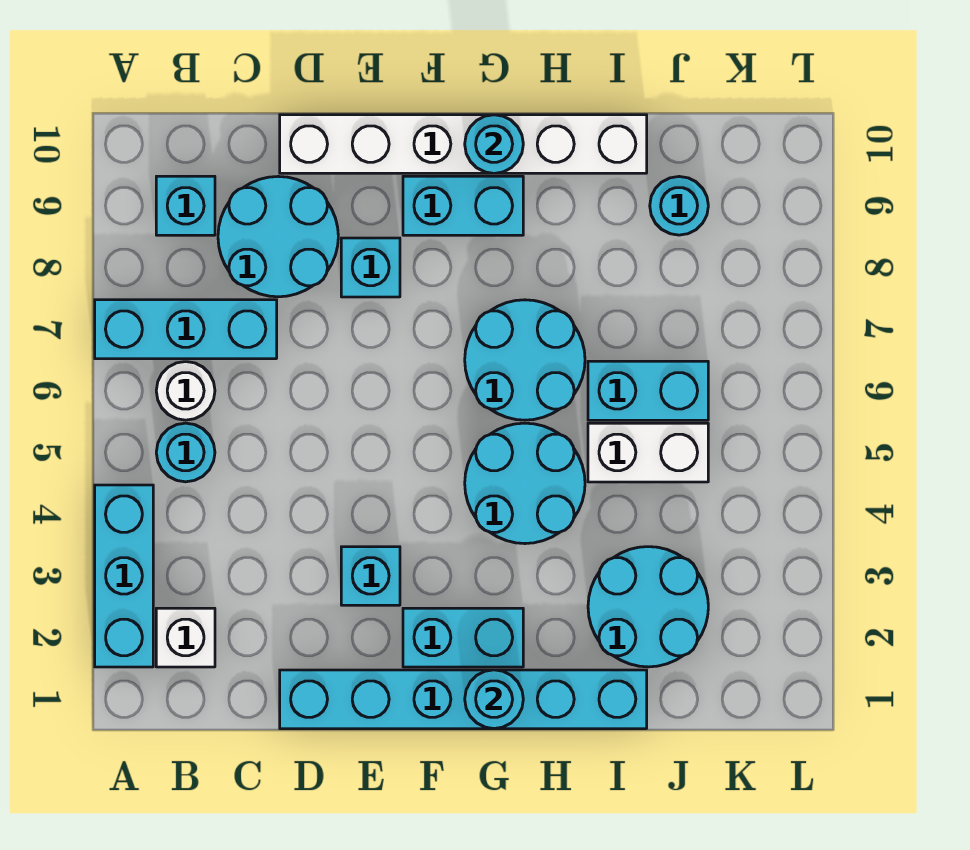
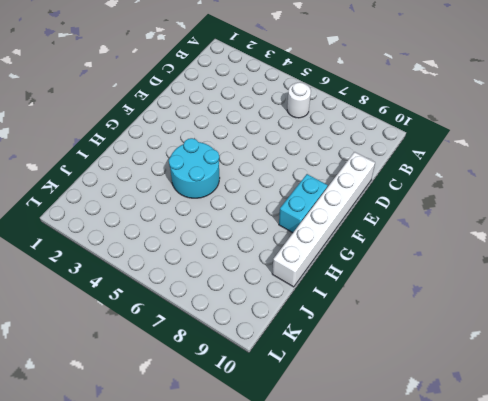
none -> cyan brick A2:A4 level 1
none -> cyan brick A7:C7 level 1
none -> white brick B2 level 1

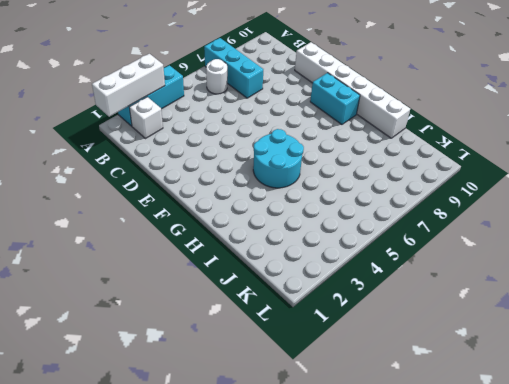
white brick A1:A3 level 2 -> none
none -> cyan round brick B5 level 1
none -> cyan brick B9 level 1
none -> cyan round brick C8:D9 level 1

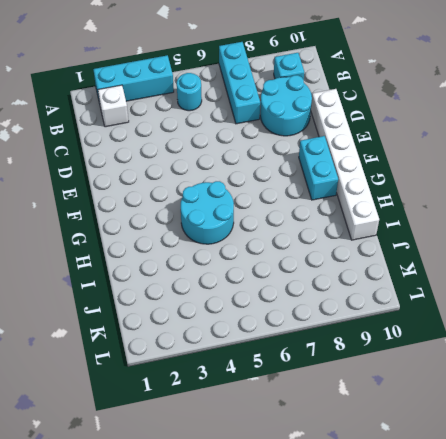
none -> white round brick B6 level 1
none -> cyan brick D1:I1 level 1
none -> cyan brick E3 level 1

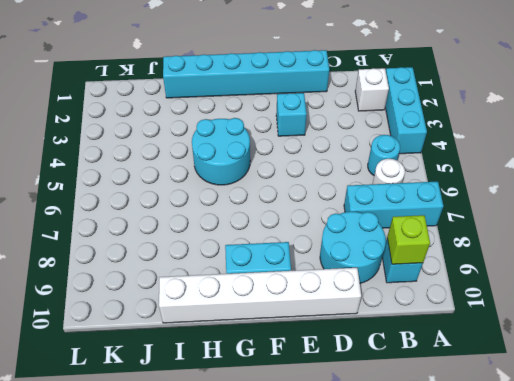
lime brick B9 level 2 -> none
none -> cyan brick E8 level 1
none -> cyan brick F2:G2 level 1
none -> cyan round brick G6:H7 level 1

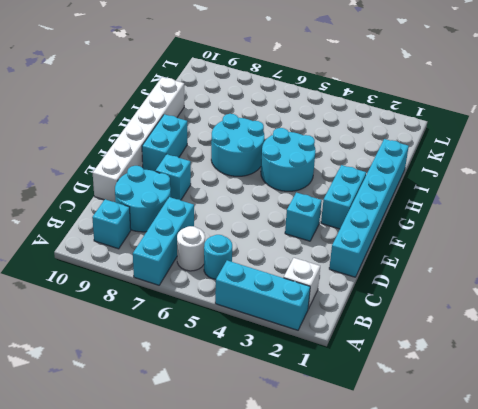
none -> cyan round brick I2:J3 level 1
none -> white brick I5:J5 level 1
none -> cyan brick I6:J6 level 1

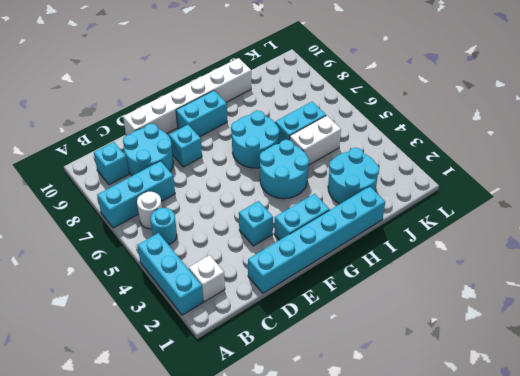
none -> cyan round brick J9 level 1
none -> cyan round brick G1 level 2
none -> cyan round brick G10 level 2

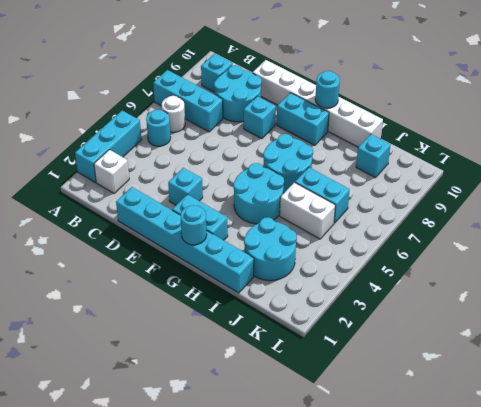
cyan brick J9 level 1 -> cyan round brick J9 level 1

